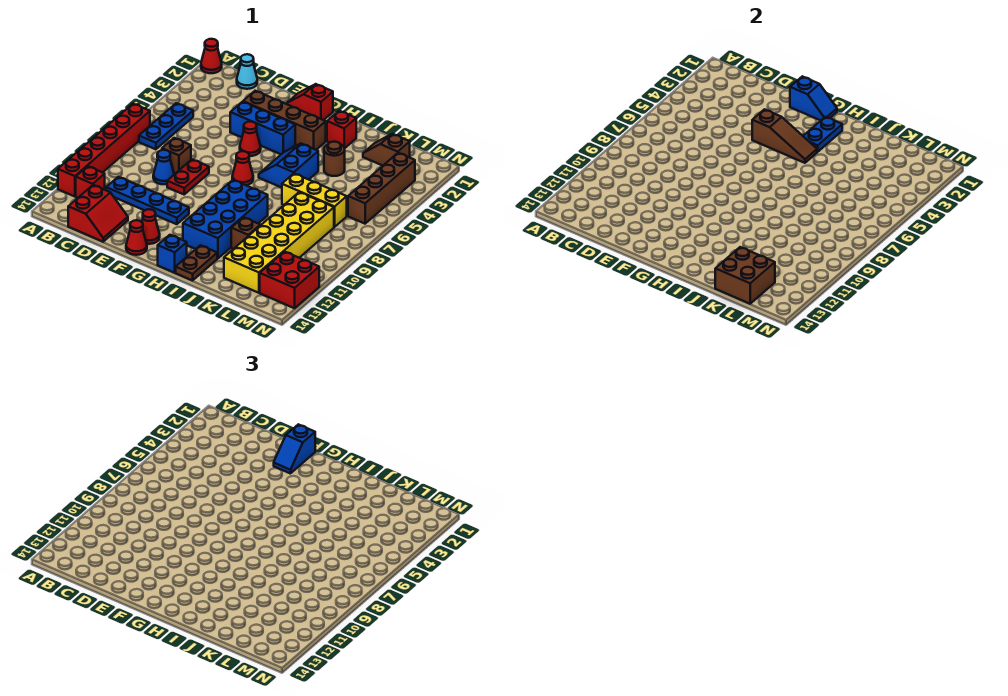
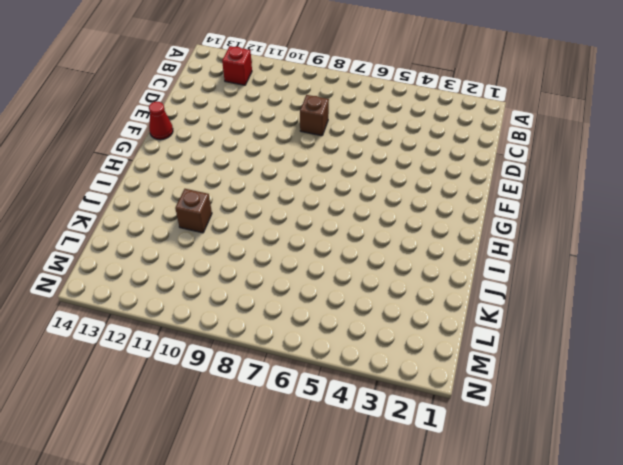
none -> red cone A1 level 1
none -> red brick A7:A12 level 1
none -> blue plate B5:B7 level 1
none -> cyan cone C1 level 1

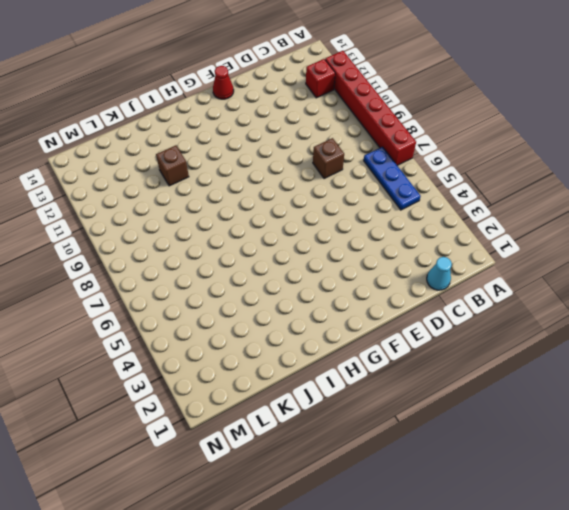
none -> red cone A1 level 1
none -> blue plate C11:F11 level 1
none -> red slope C13:D14 level 1 top C
none -> blue cone D9 level 1

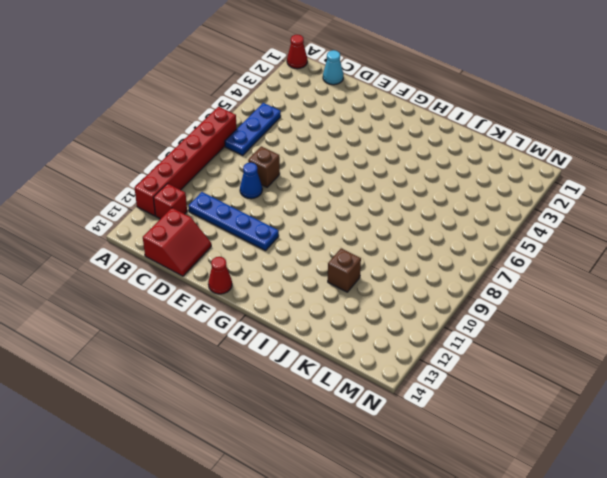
none -> brown brick E3:H3 level 1
none -> blue brick E4:G4 level 1
none -> red plate E8:E9 level 1
none -> red slope F1:G1 level 1 top G

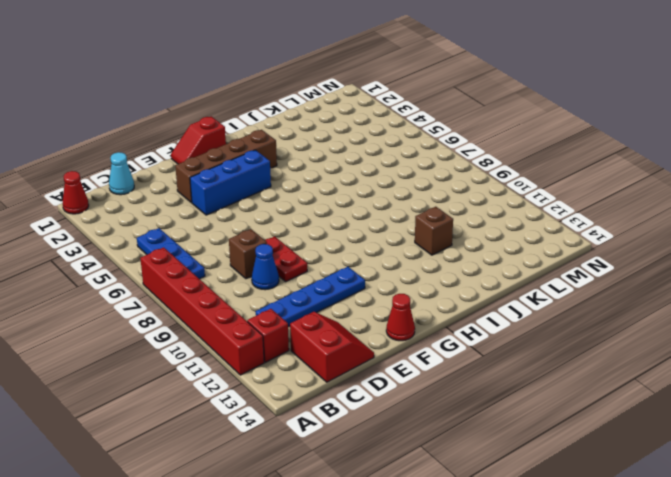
none -> red cone F5 level 1
none -> red cone F13 level 1
none -> red cone G7 level 1
none -> blue slope H5:I6 level 1 top I

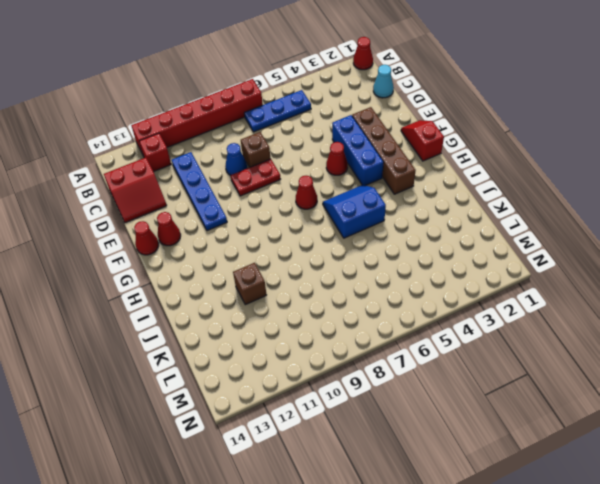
none -> blue brick H9:I12 level 1
none -> blue brick H14 level 1
none -> red brick I2 level 1
none -> brown plate I13:I14 level 1

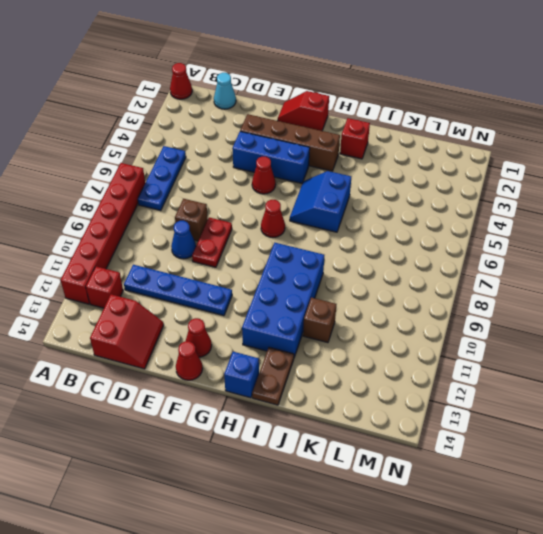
none -> brown round brick J4 level 1
none -> yellow brick J7:L7 level 1
none -> brown slope K2:L2 level 1 top L
none -> yellow brick K8:L13 level 1

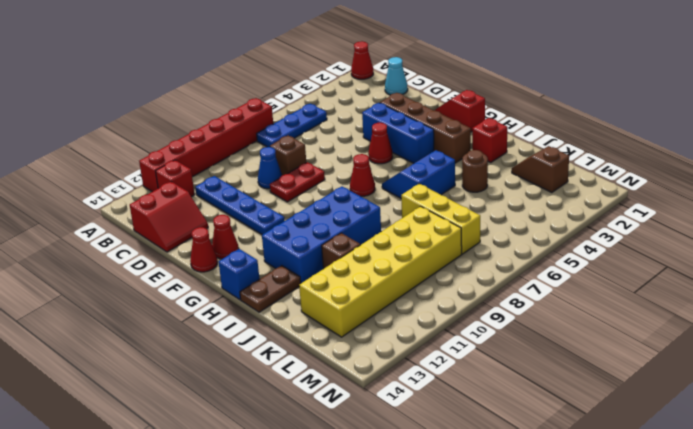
none -> brown brick M3:M6 level 1
none -> red brick M12:N13 level 1
none -> blue slope F1:G1 level 2 top F
none -> brown slope F4:H4 level 2 top F

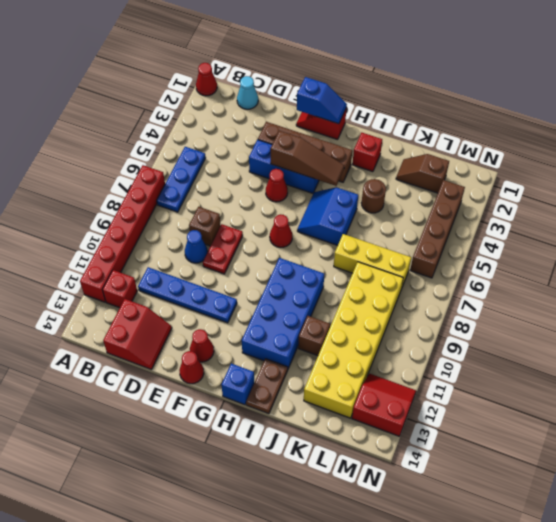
red slope M12:N13 level 1 top 13 -> red brick M12:N13 level 1
none -> blue plate H2:H3 level 2
none -> brown brick K13:L14 level 2
none -> blue slope F1:F2 level 3 top 1

